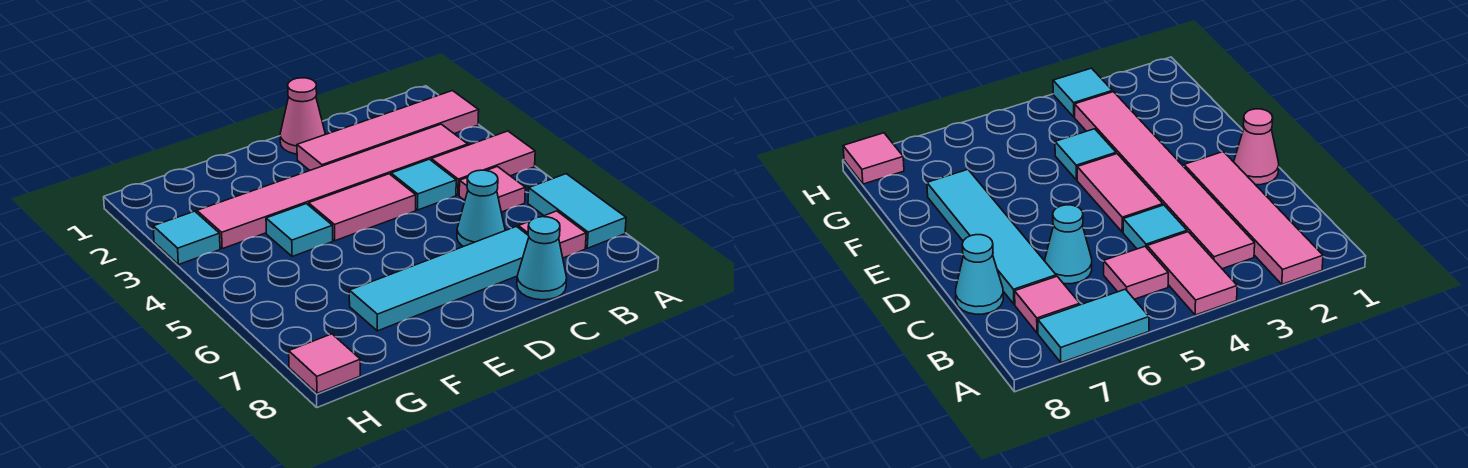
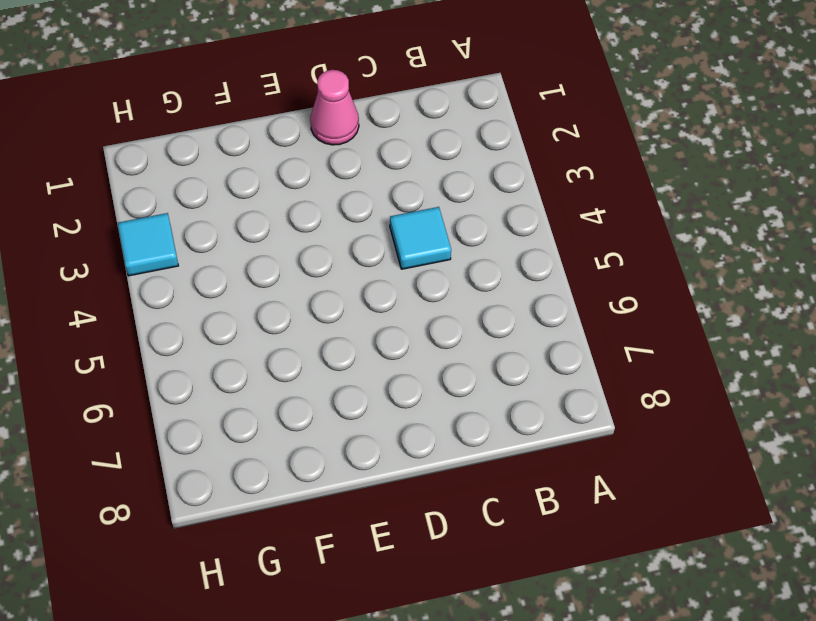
none -> pink tile A2:D2 level 1
none -> pink tile A4:B4 level 1
none -> cyan tile A6:A7 level 1

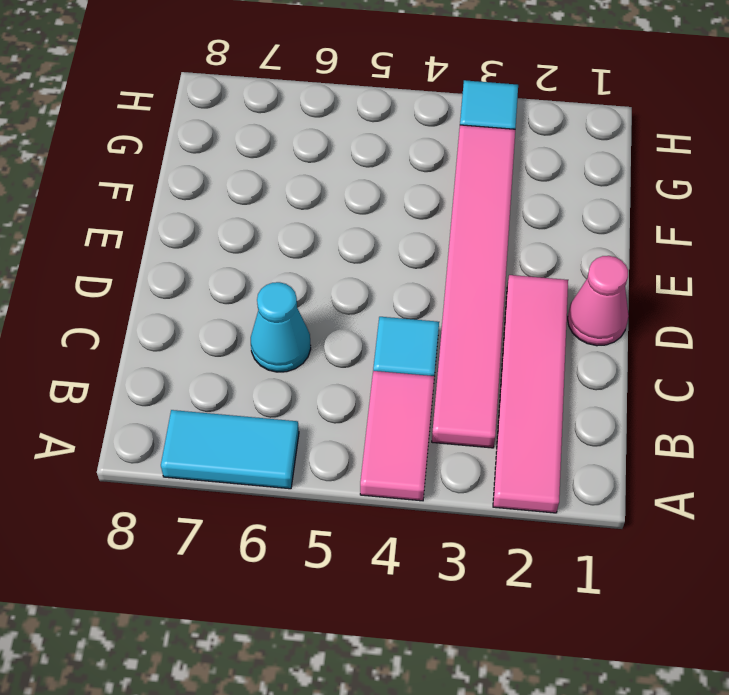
none -> pink tile B5 level 1
none -> pink tile B7 level 1
none -> cyan tile C7:F7 level 1

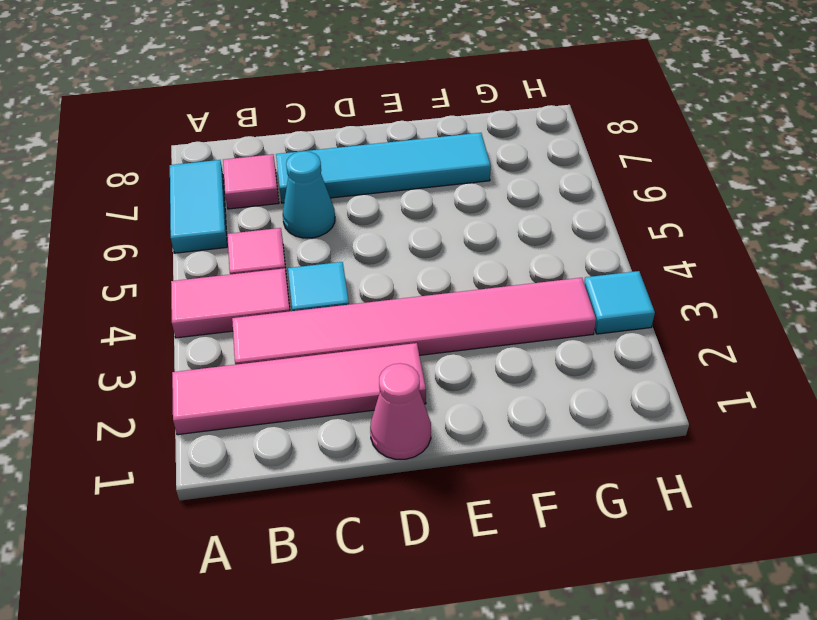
none -> cyan cone C8 level 1
none -> pink tile D4:E4 level 1
none -> cyan tile F4 level 1

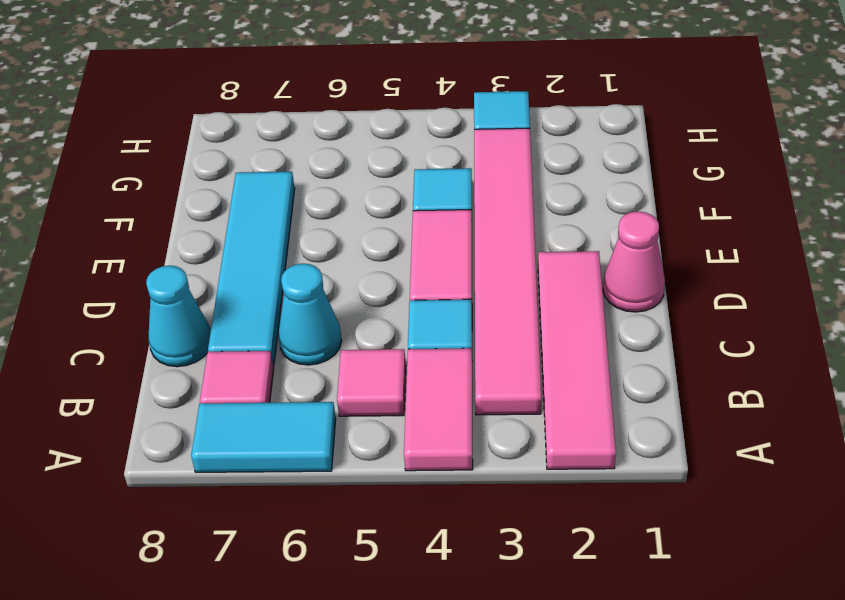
none -> pink tile H8 level 1

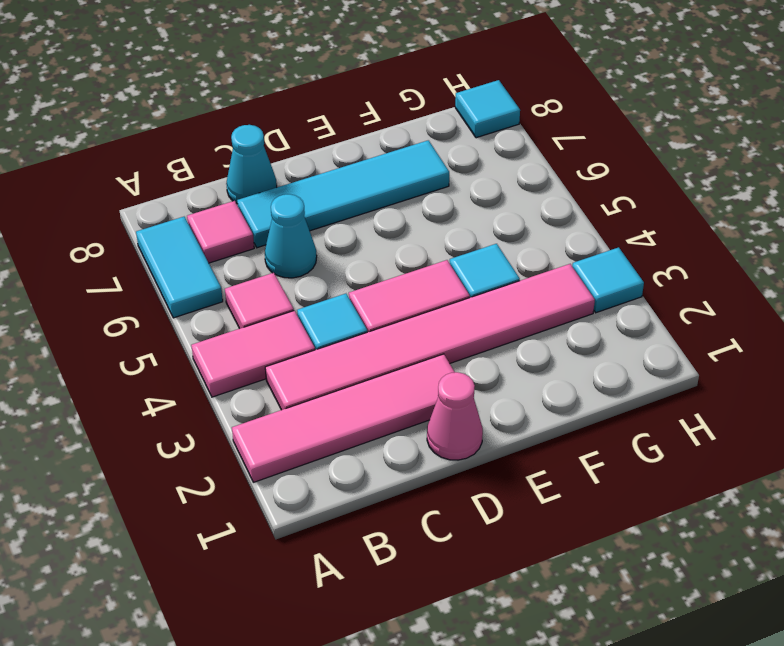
cyan tile H8 level 1 -> pink tile H8 level 1

